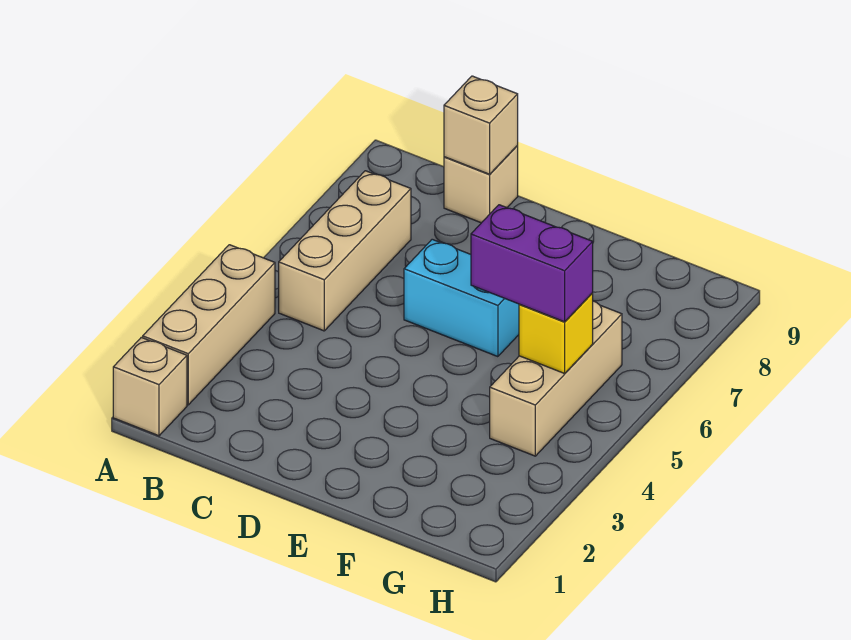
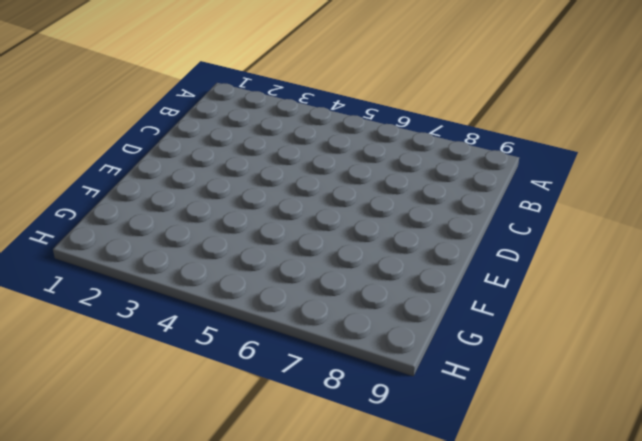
none -> tan brick A1 level 1
none -> tan brick A2:A4 level 1

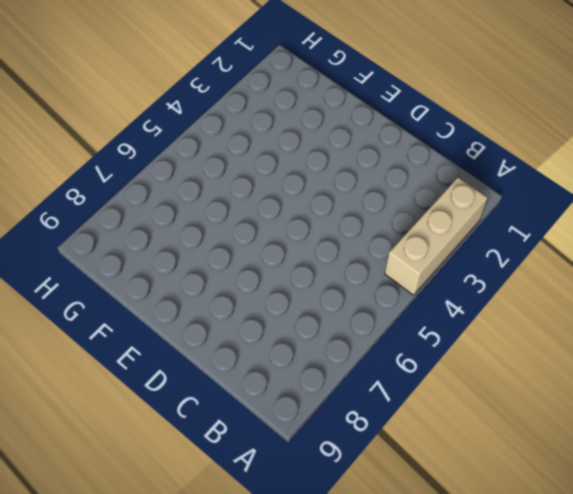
none -> tan brick A1 level 1
none -> tan brick B5:B7 level 1

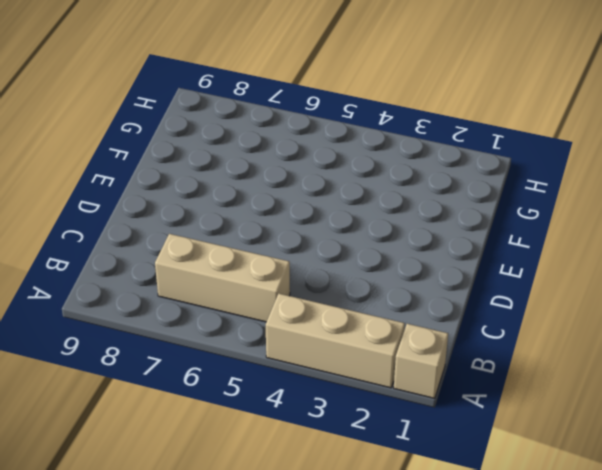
none -> tan brick C9 level 1
none -> cyan brick D6:E6 level 1

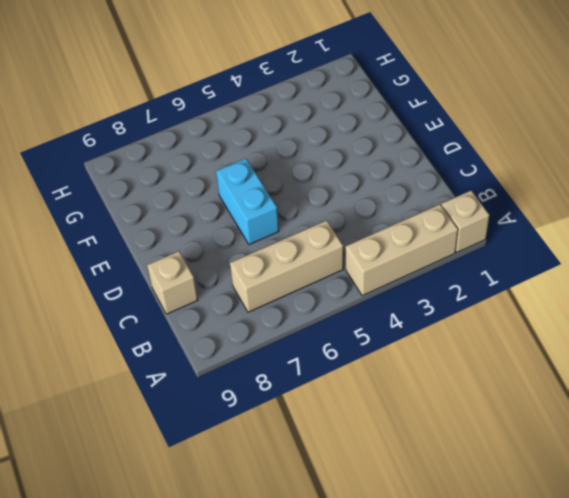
none -> tan brick G4:G6 level 1
none -> tan brick C9 level 2

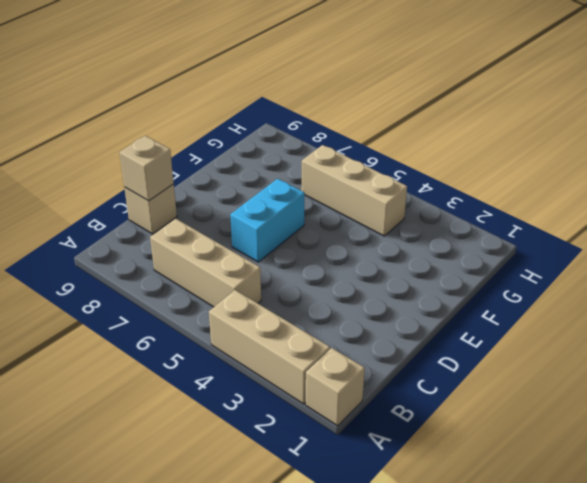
none -> yellow brick G5 level 2
none -> purple brick F5:G5 level 3

